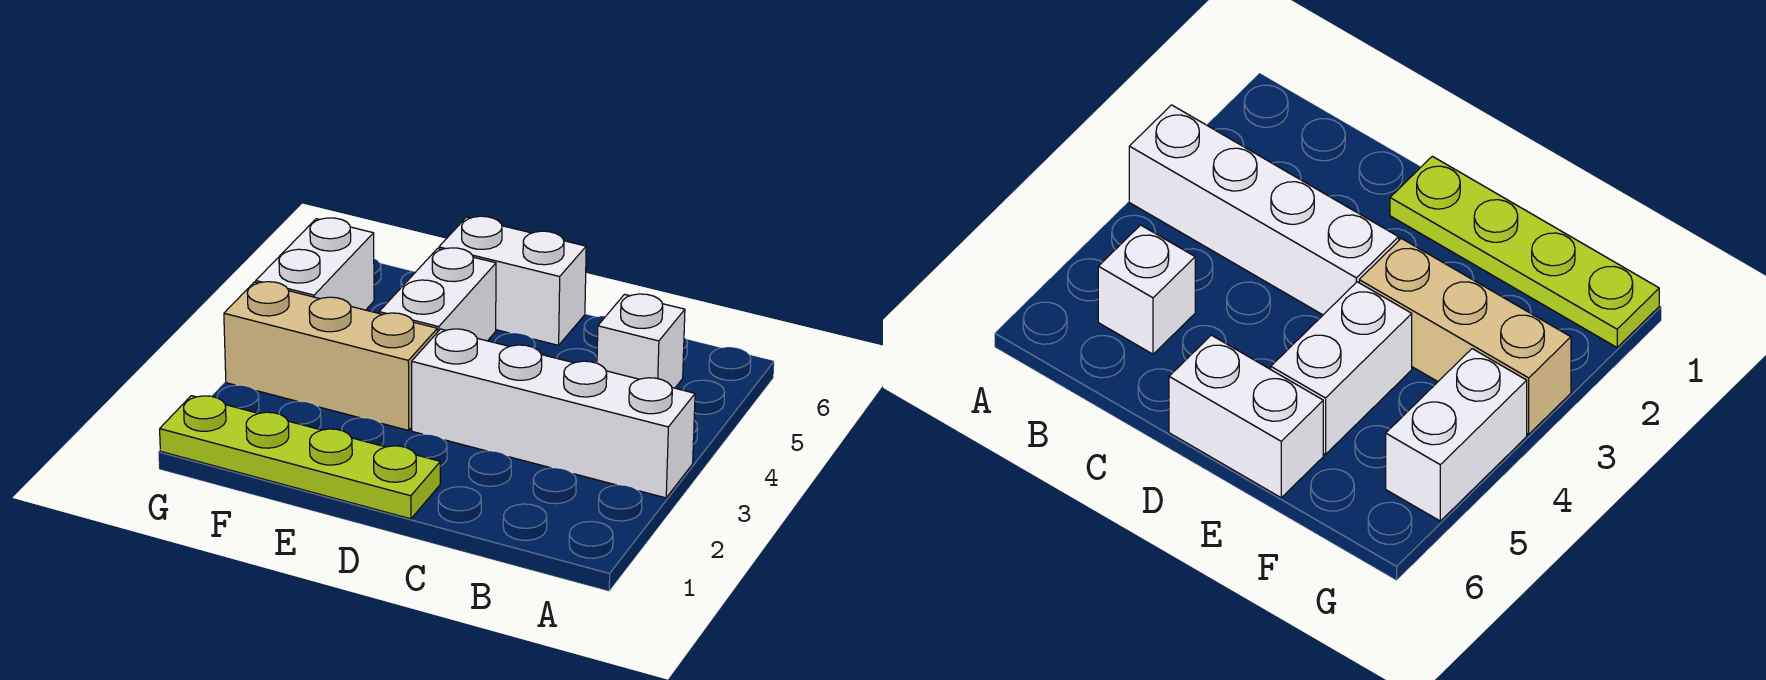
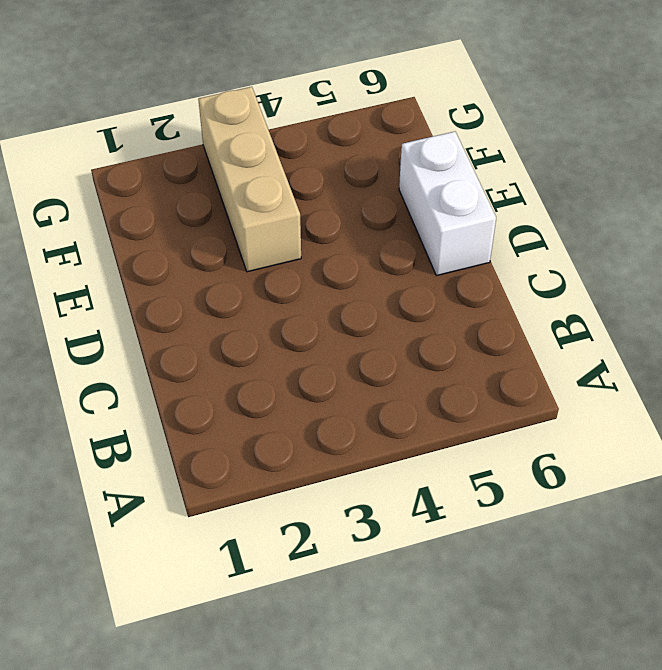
none -> white brick A3:D3 level 1
none -> white brick B5 level 1

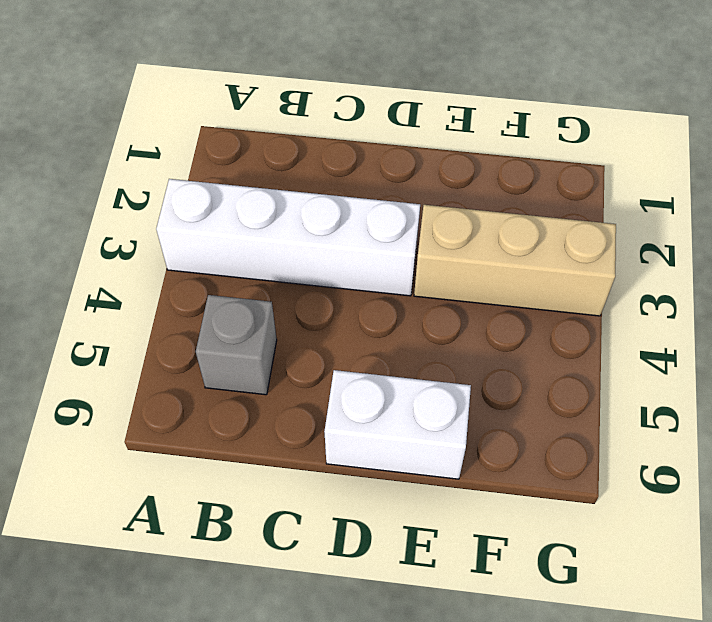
grey brick B5 level 1 -> white brick B5 level 1
none -> lime plate D1:G1 level 1
none -> white brick E4:E5 level 1

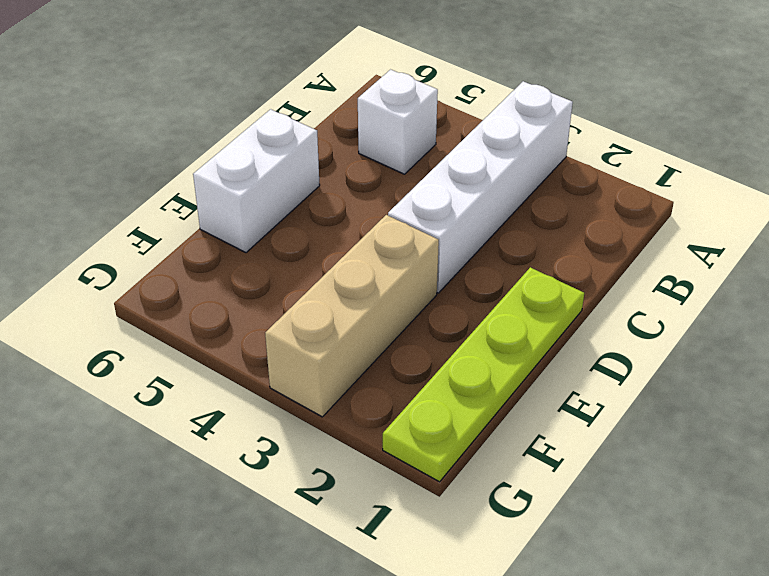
none -> white brick E4:E5 level 1
none -> white brick G4:G5 level 1

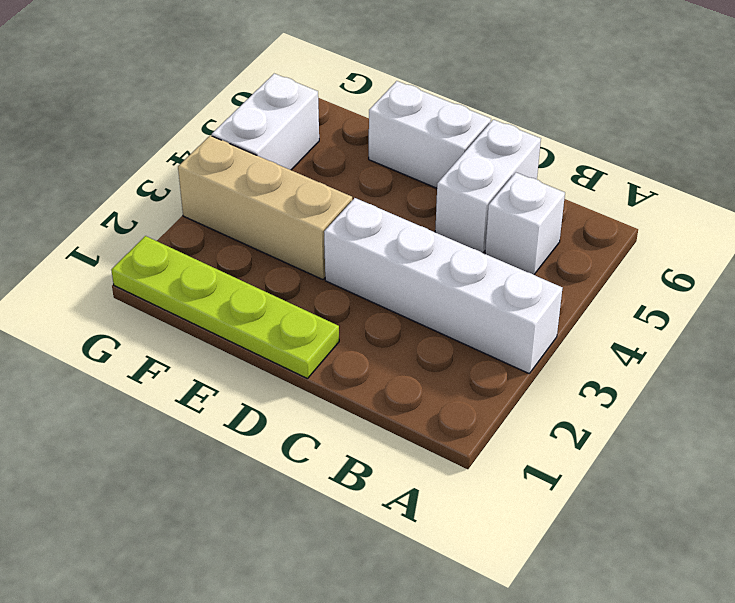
white brick C5:C6 level 1 -> white brick E4:E5 level 1

